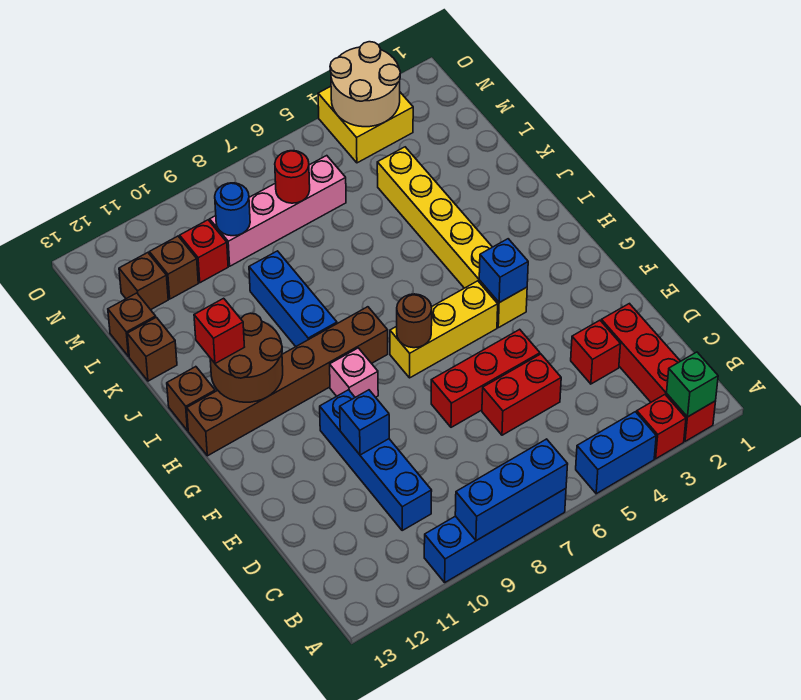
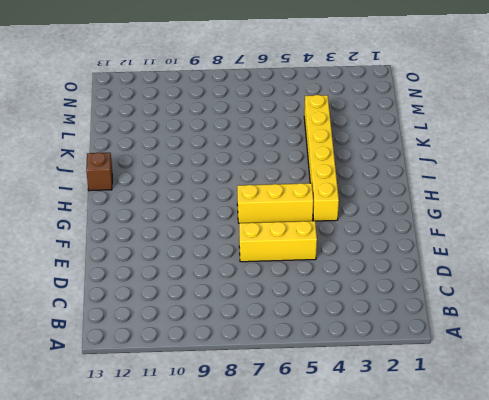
yellow brick E5:E7 level 1 -> red brick E5:E7 level 1
none -> red brick A2:D2 level 1
none -> red brick A3 level 1
none -> blue brick A4:A5 level 1
none -> blue brick A7:A10 level 1

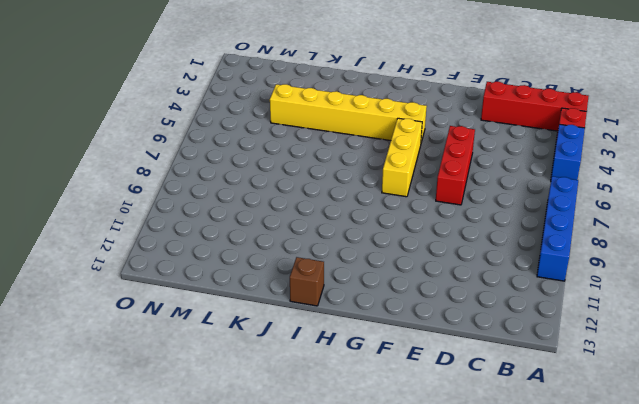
none -> blue brick C10:F10 level 1
none -> red brick D3 level 1
none -> red brick D5:D6 level 1
none -> pink brick G9 level 1

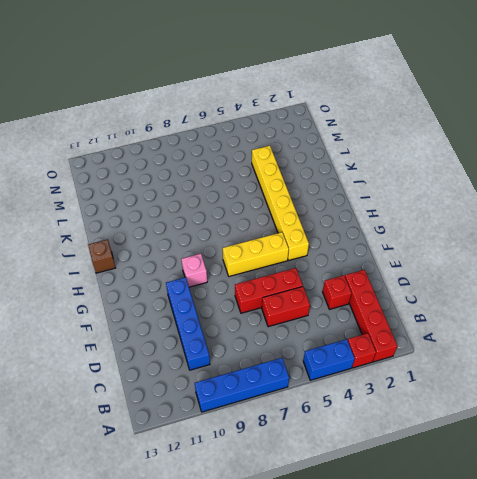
none -> brown brick H8:H13 level 1
none -> blue brick I9:K9 level 1
none -> brown brick K13 level 1
none -> brown brick L13 level 1

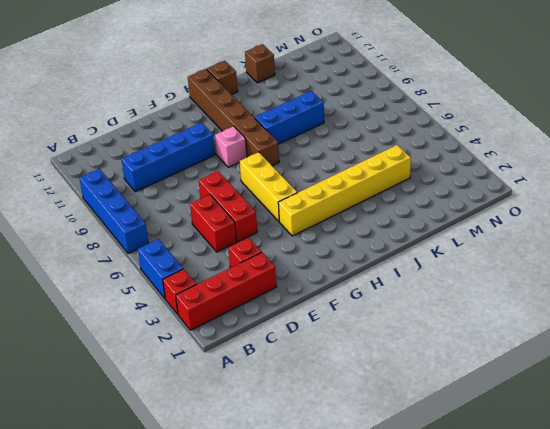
none -> brown brick L13 level 1
none -> pink brick M6:M9 level 1
none -> red brick M10 level 1
none -> brown brick M11 level 1

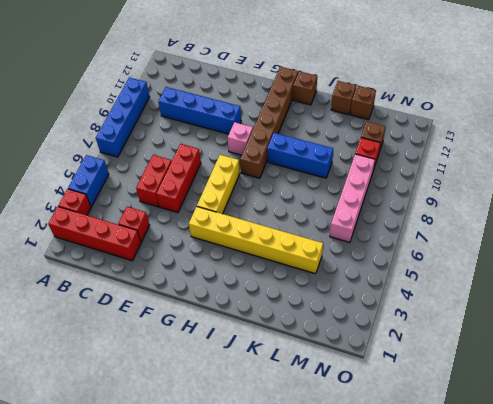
none -> brown brick M12 level 1
none -> yellow brick N3:O4 level 1
none -> green brick A2 level 2
none -> blue brick A7:A9 level 2

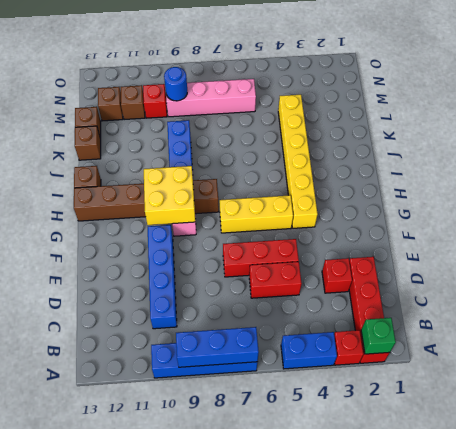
yellow brick G9:H10 level 2 -> yellow brick N3:O4 level 1
none -> blue brick E10 level 2
none -> blue brick G4 level 2
none -> brown round brick G7 level 2
none -> brown round brick H11:I12 level 2

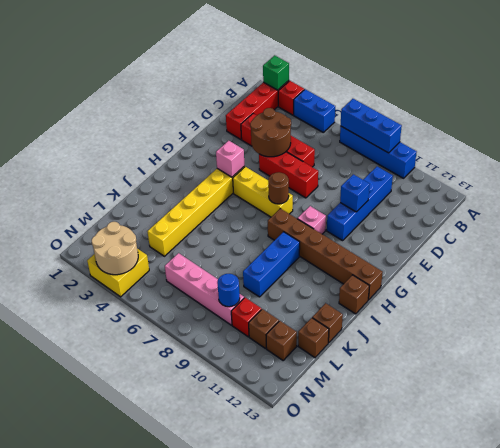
brown round brick D4:E5 level 2 -> brown round brick H11:I12 level 2
pink brick G4 level 2 -> blue brick G4 level 2
none -> red round brick M7 level 2
none -> red brick I12 level 3

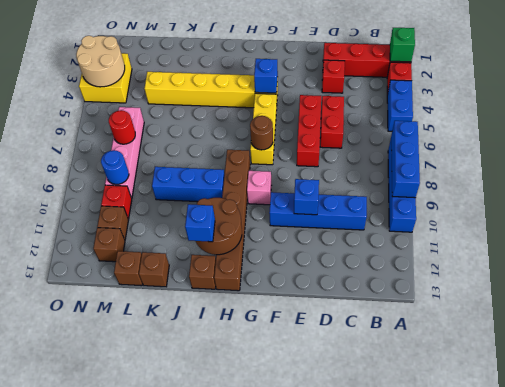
blue brick I12 level 3 -> red brick I12 level 3

